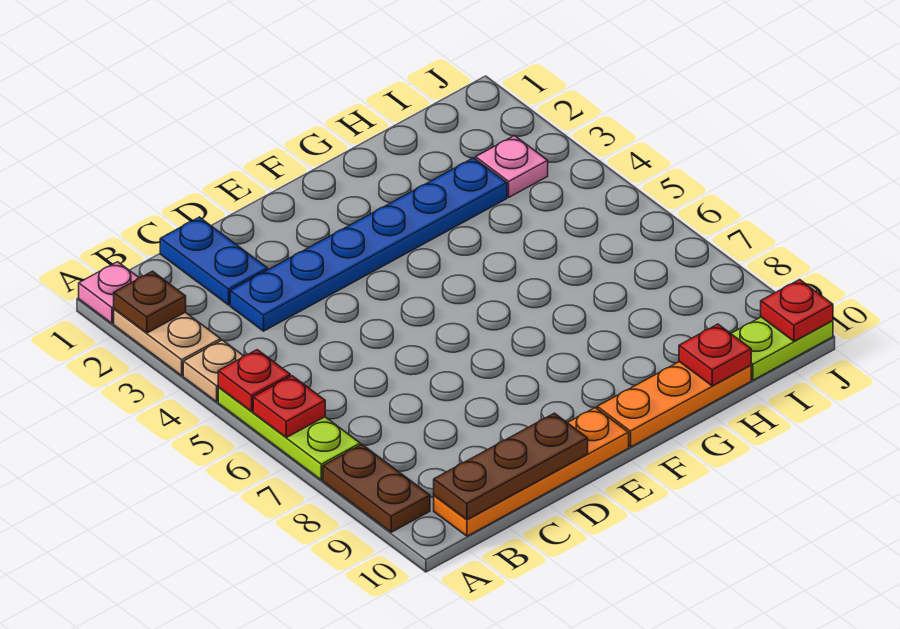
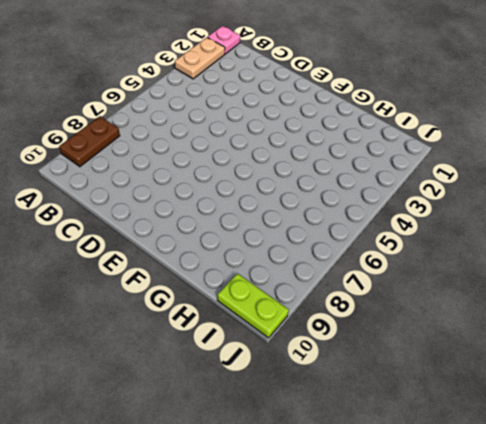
none -> tan plate A4 level 1
none -> lime plate A5:A7 level 1
none -> orange plate B10:E10 level 1

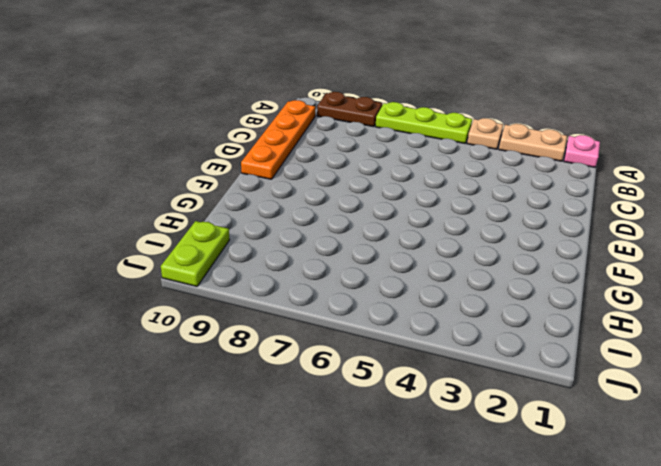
none -> blue plate C1:C2 level 1
none -> blue plate C3:H3 level 1
none -> orange plate F10:H10 level 1

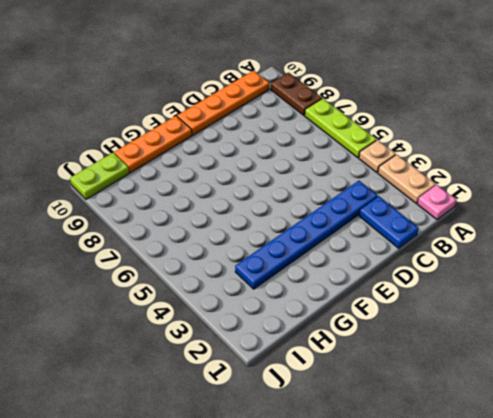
none -> pink plate I3 level 1
none -> brown plate A2 level 2
none -> red plate A5 level 2

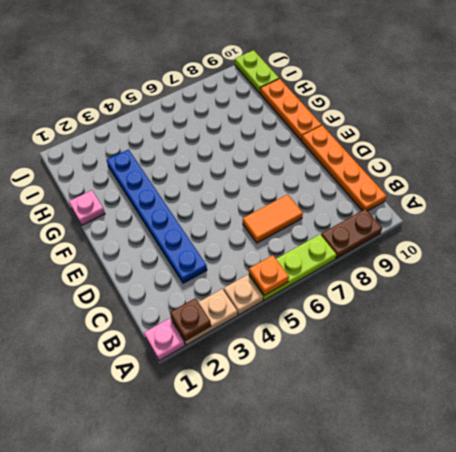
orange plate A5 level 2 -> red plate A5 level 2
orange tile C6:C7 level 1 -> none
pink plate G1 level 1 -> pink plate I3 level 1
none -> blue plate C1:C2 level 1
none -> red plate A6 level 2
none -> brown plate B10:D10 level 2

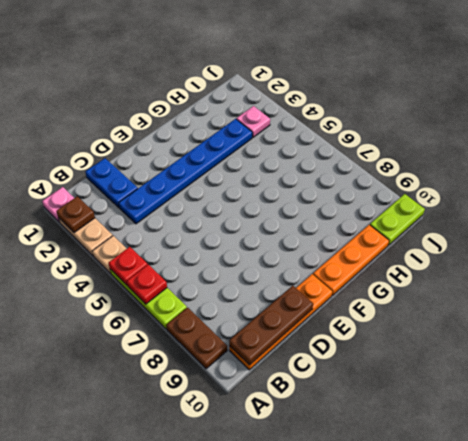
none -> red plate H10 level 2
none -> red plate J10 level 2

